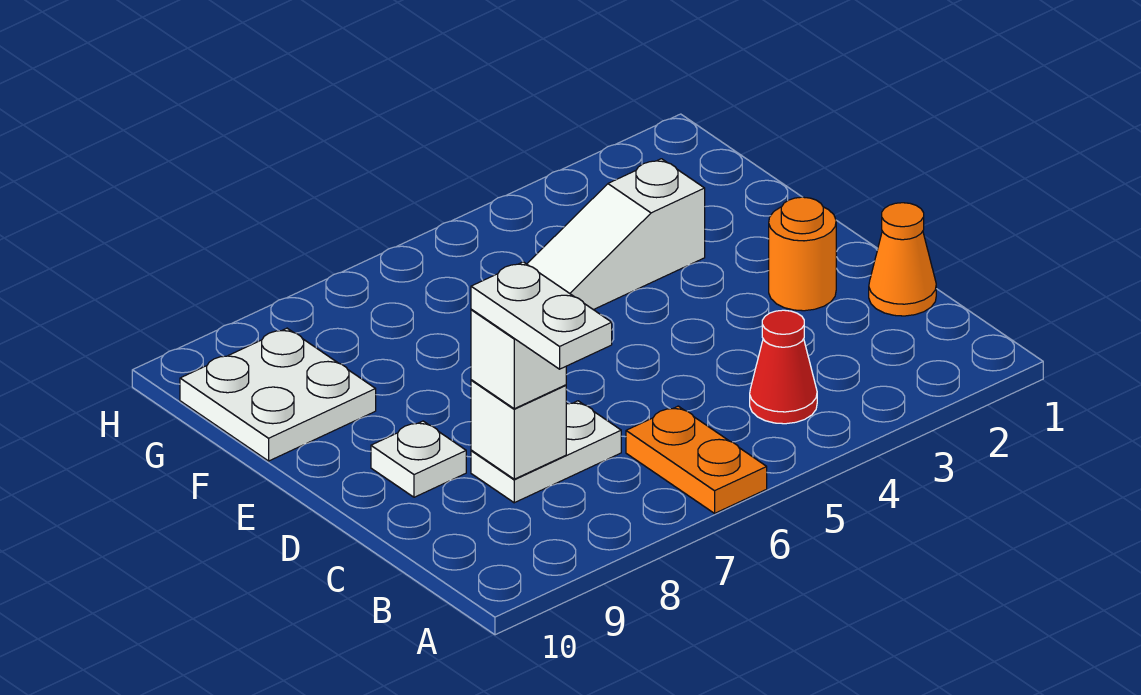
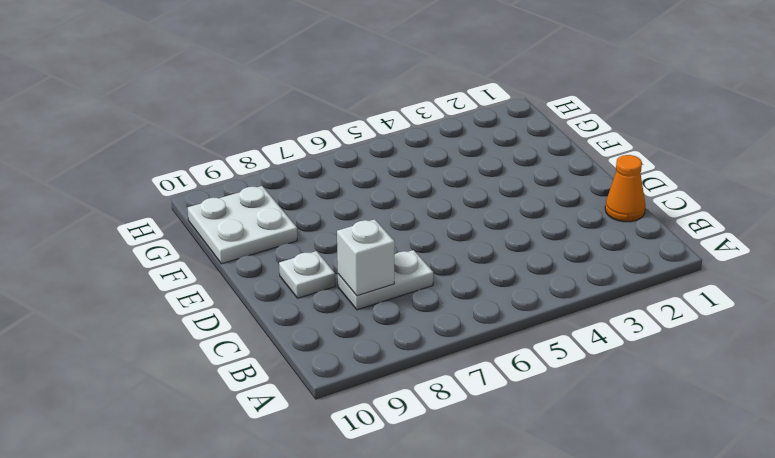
none -> orange plate A6:B6 level 1
none -> red cone B4 level 1

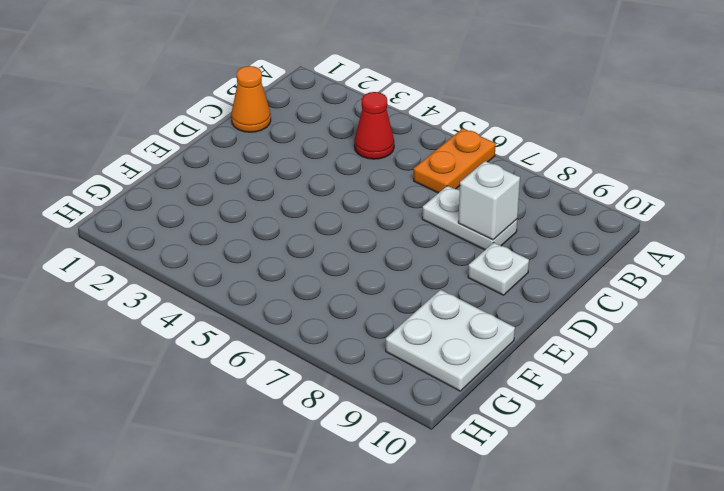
none -> orange round brick D2 level 1
none -> white slope F3:F5 level 1 top 3

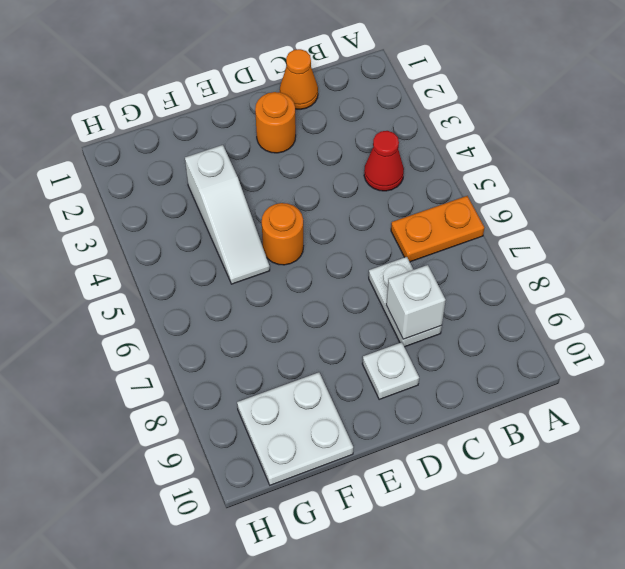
orange round brick E5 level 1 -> none
none -> white brick C8 level 3
none -> white plate B8:C8 level 4

